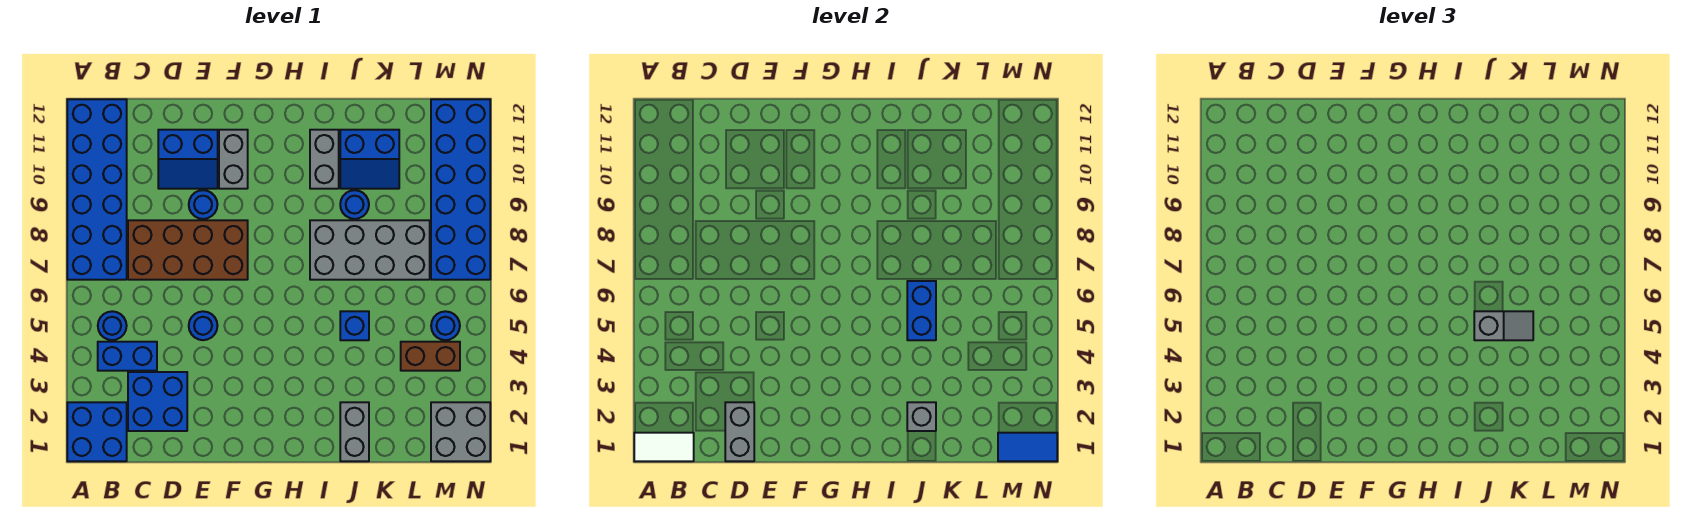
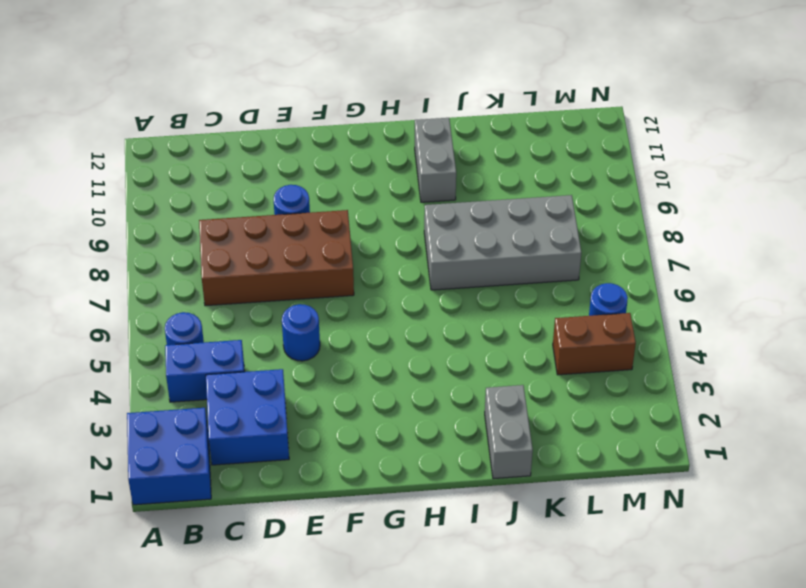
none -> blue brick A7:B12 level 1
none -> blue slope D10:E11 level 1 top 11
none -> grey brick F10:F11 level 1

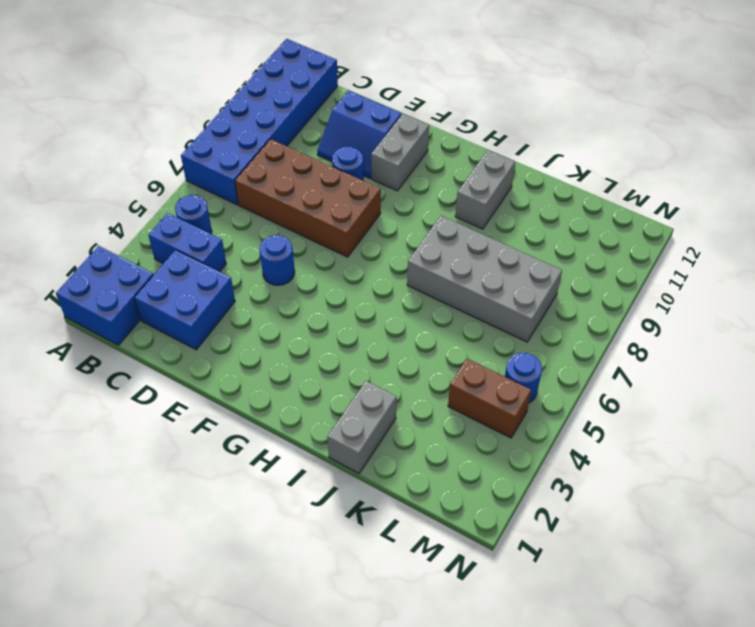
none -> blue brick J5 level 1
none -> blue round brick J9 level 1
none -> blue slope J10:K11 level 1 top 11

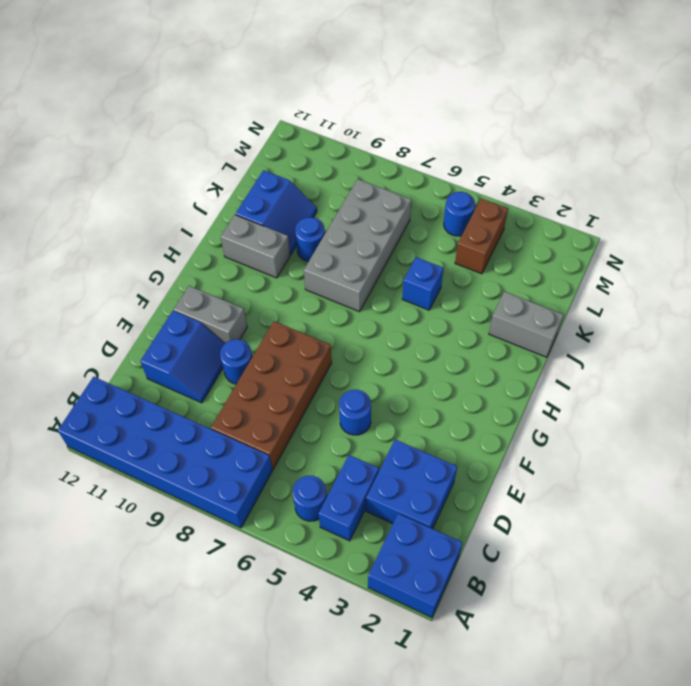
none -> grey brick M1:N2 level 1
none -> blue brick M7:N12 level 1
none -> white tile A1:B1 level 2

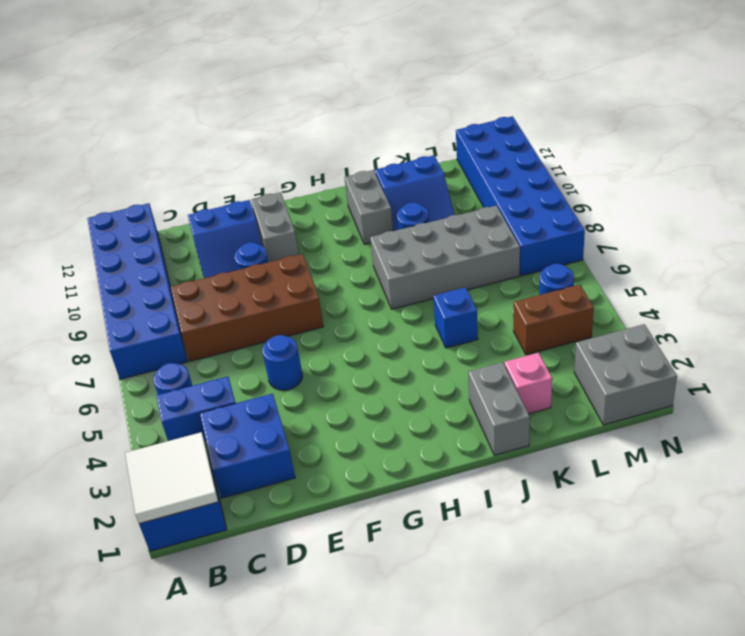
white tile A1:B2 level 2 -> white tile A1:B1 level 2
pink brick K2 level 1 -> none
none -> grey brick D1:D2 level 2
none -> grey brick J2 level 2
none -> blue brick J5:J6 level 2

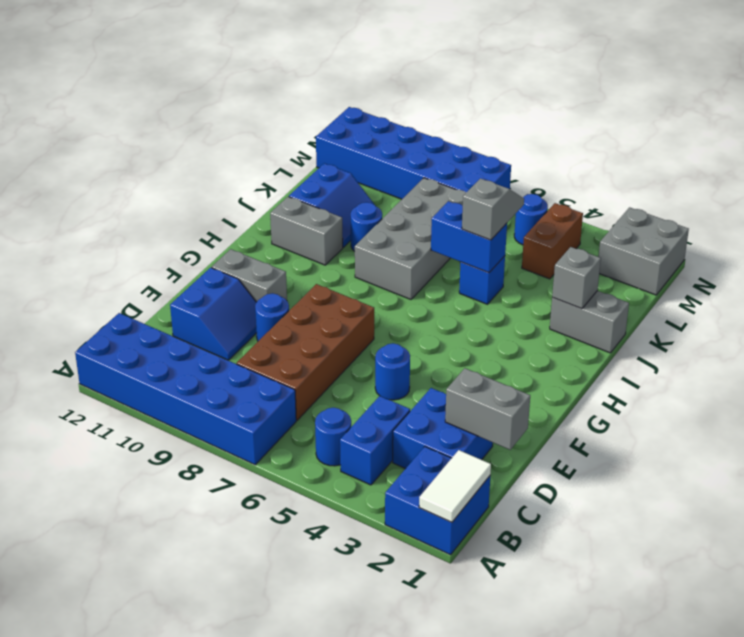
none -> blue tile M1:N1 level 2

